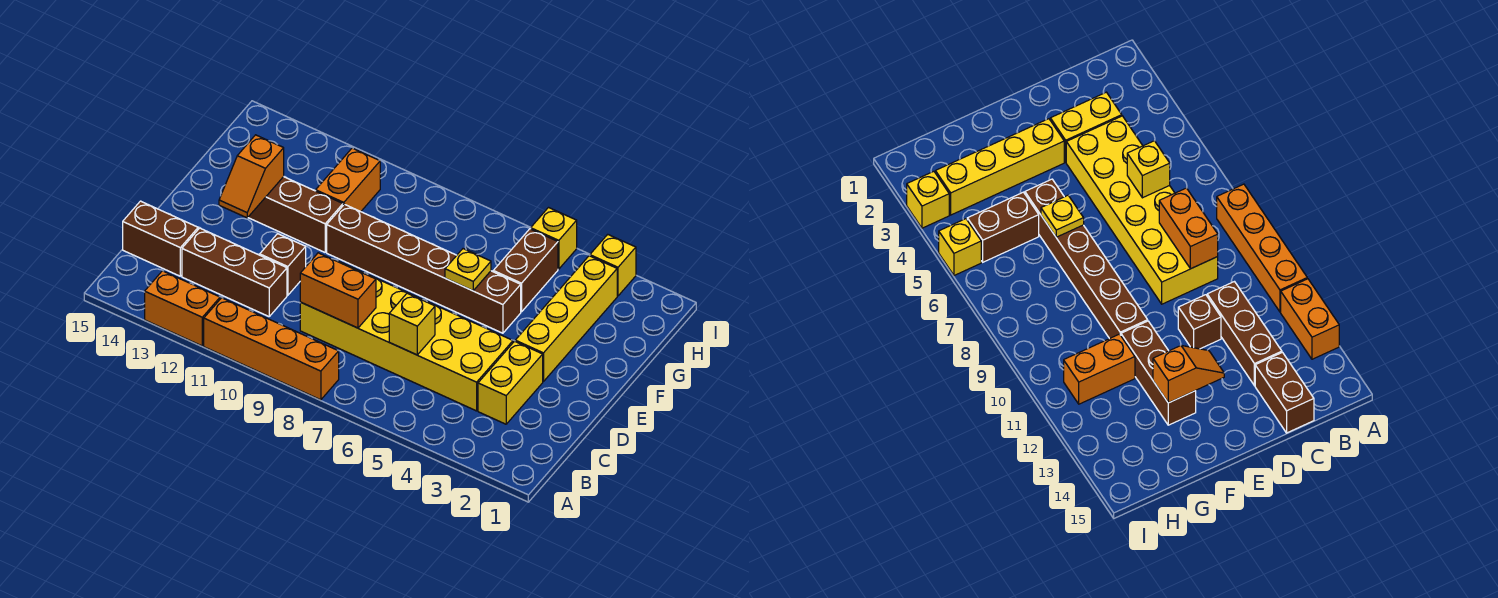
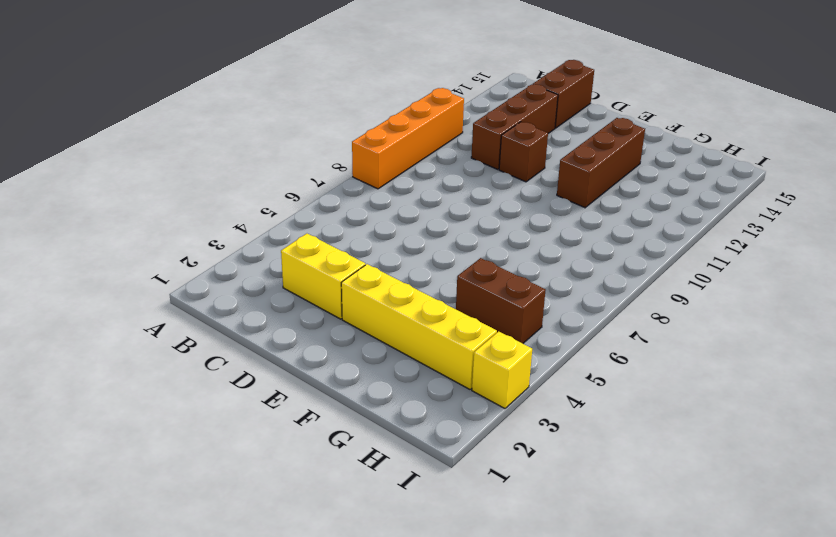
none -> orange brick A12:A13 level 1
none -> yellow brick C4:D9 level 1
none -> brown brick F5:F10 level 1

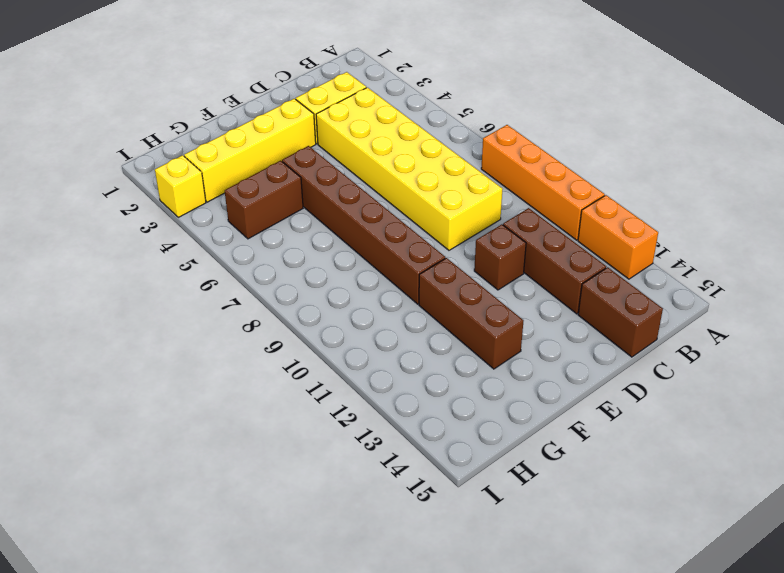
none -> orange brick G11:H11 level 1
none -> yellow brick I5 level 1
none -> yellow brick C6 level 2

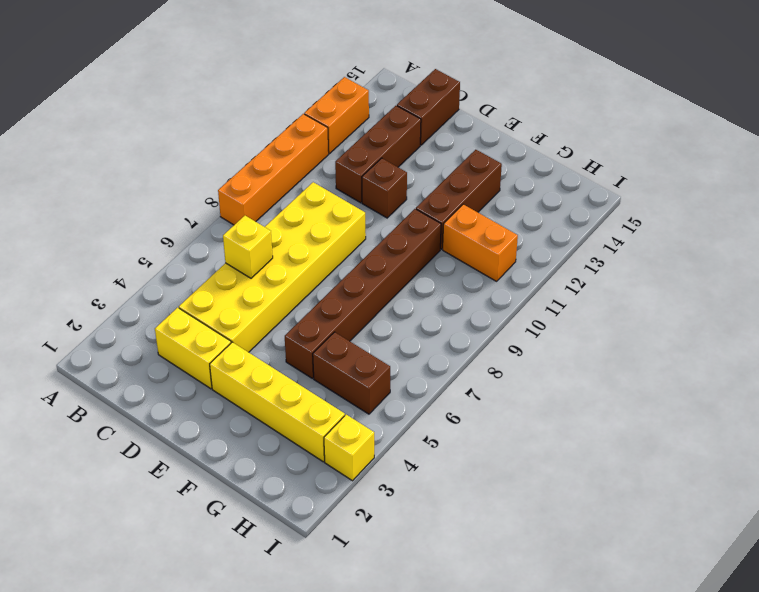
none -> yellow brick I5 level 1
none -> orange brick C8:C9 level 2
none -> orange slope E13:F13 level 2 top F

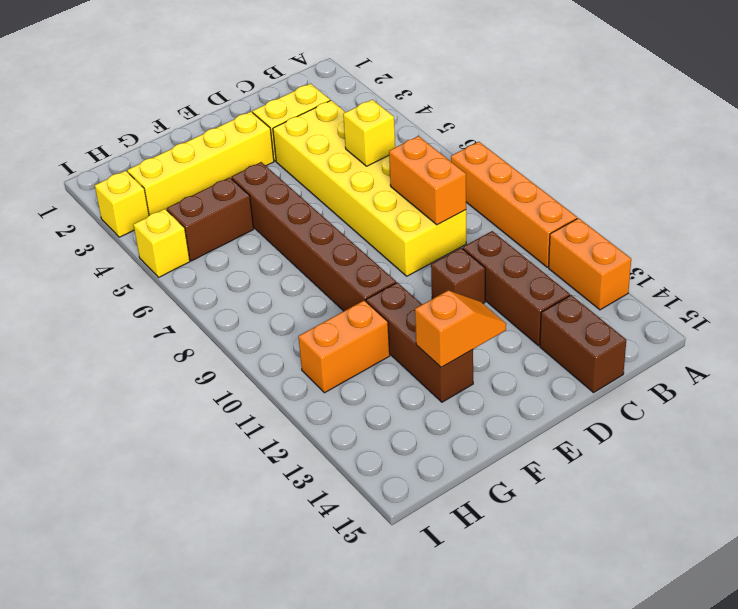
none -> yellow plate F6 level 2

